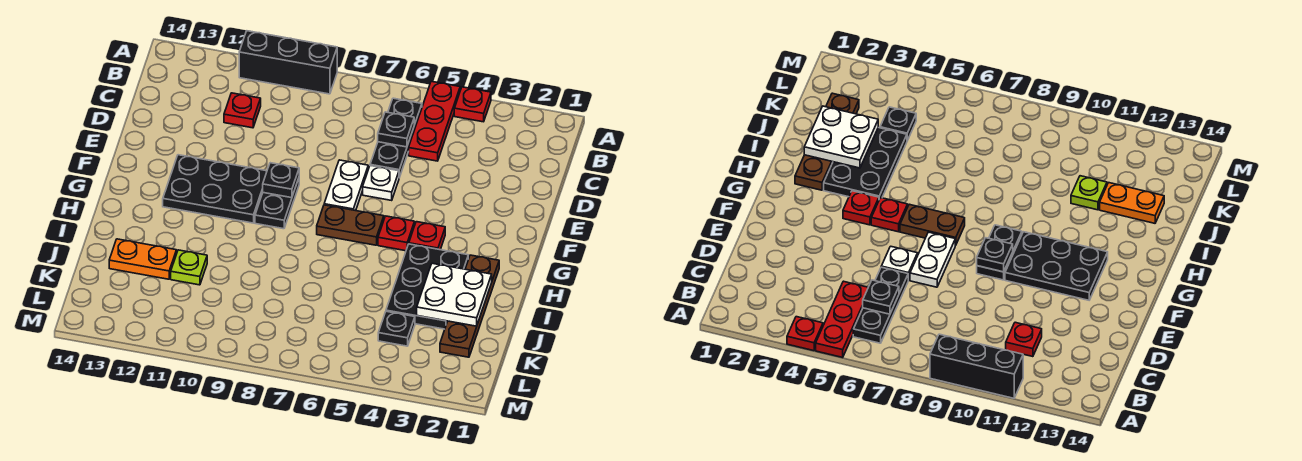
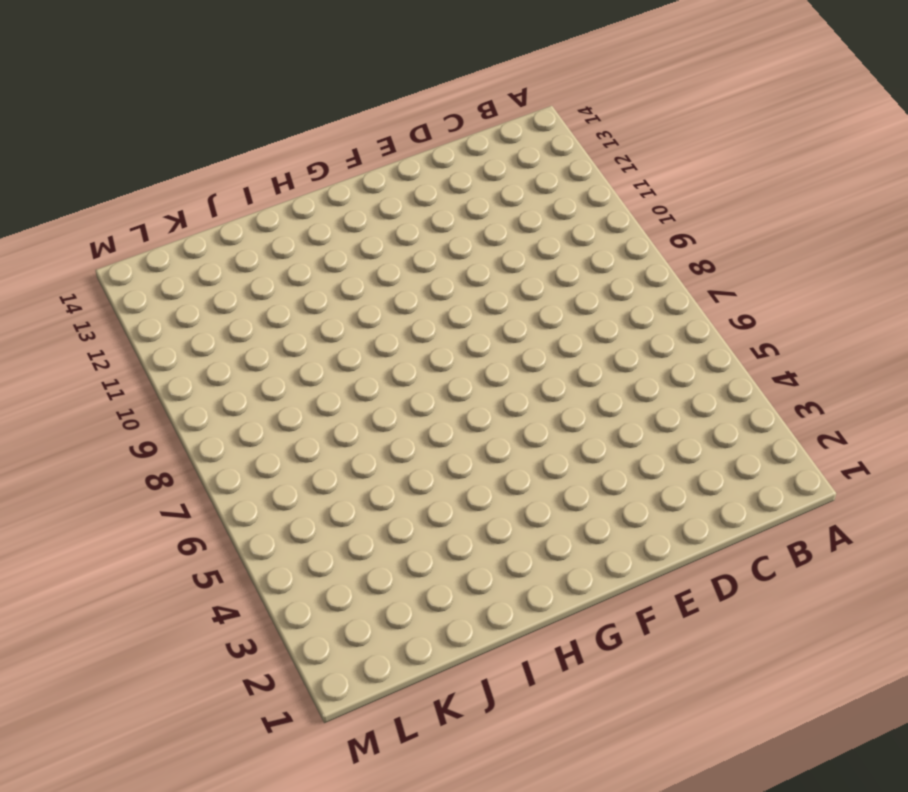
none -> red plate A4 level 1
none -> red plate A5:C5 level 1
none -> black brick A9:A11 level 1

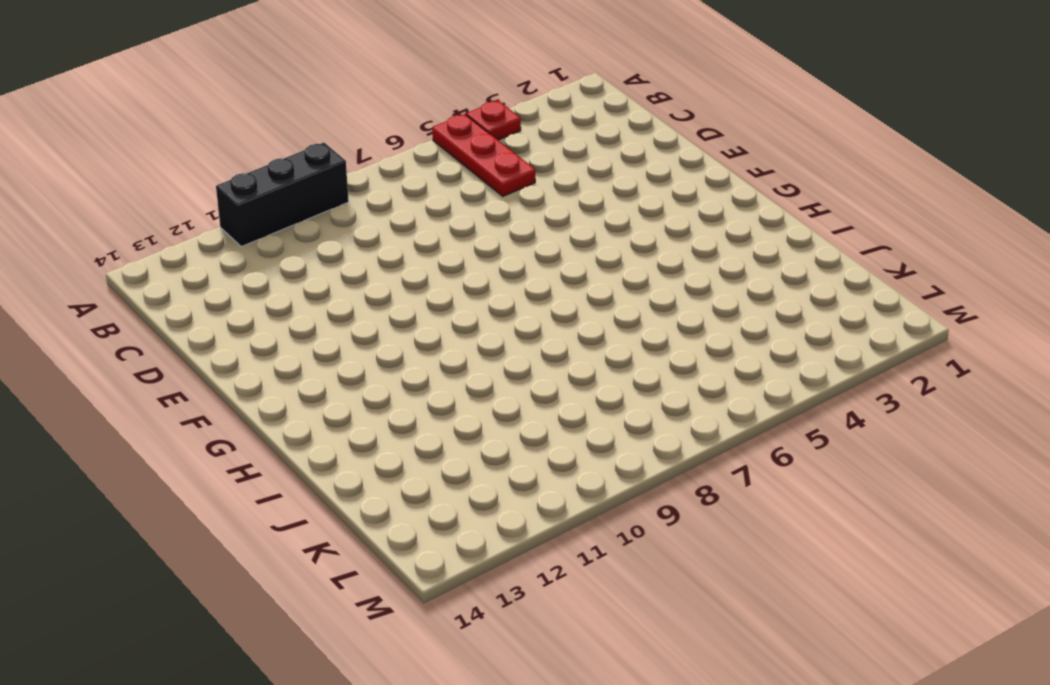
none -> black plate B6:D6 level 1
none -> red plate C11 level 1
none -> white plate E6 level 1

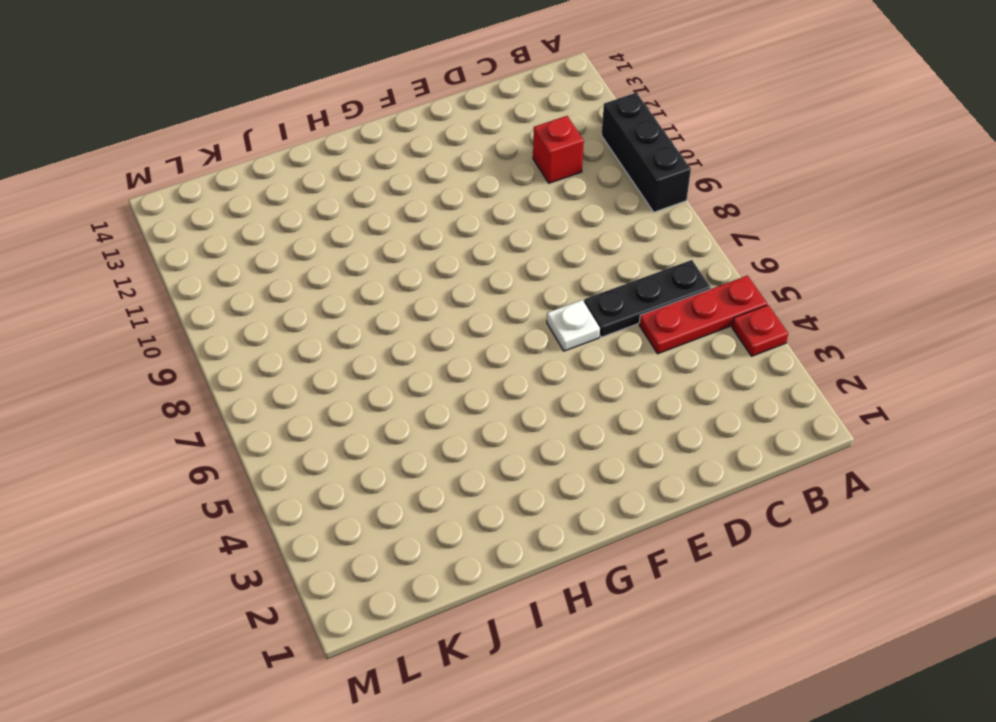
red brick C11 level 1 -> red plate C11 level 1
none -> white plate E7:F7 level 1
none -> black plate F9:G9 level 1
none -> black plate F10:G12 level 1

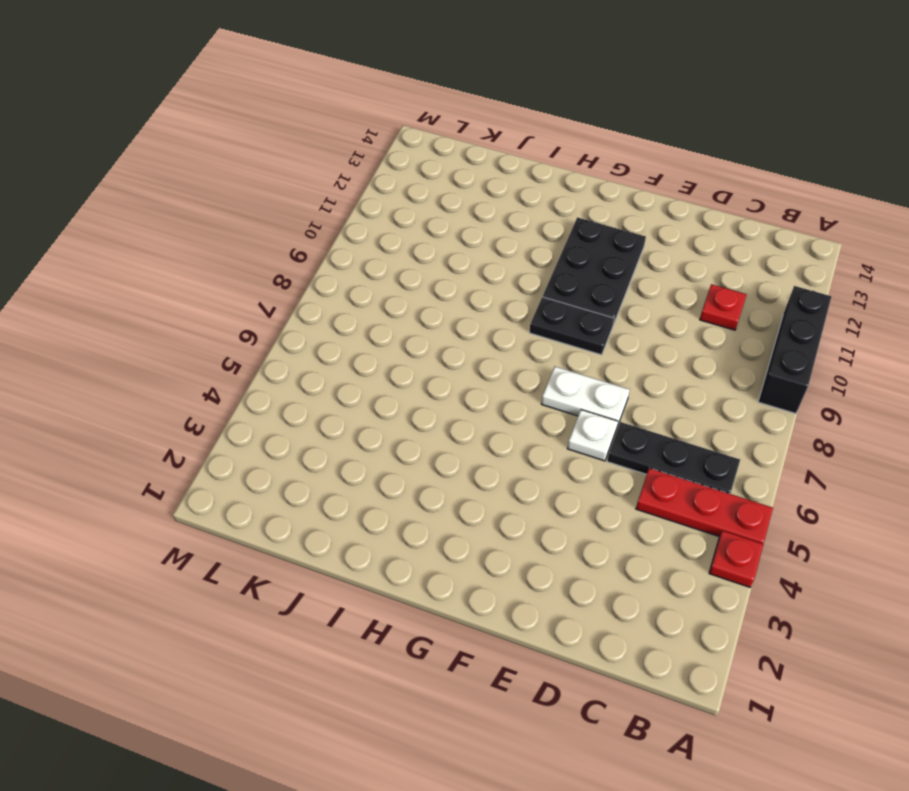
none -> red plate G4 level 1
none -> red plate G5 level 1
none -> brown plate G6:G7 level 1

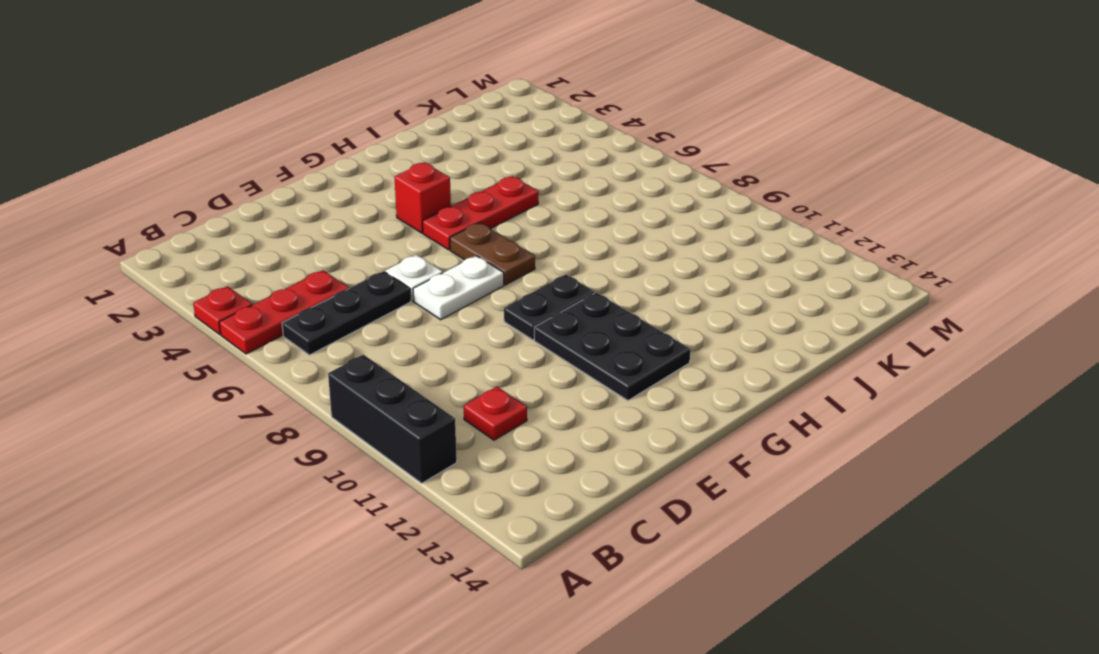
red brick G4 level 1 -> red plate G4 level 1
red plate G5:I5 level 1 -> red plate G5 level 1
none -> brown plate H2:K2 level 1
none -> black plate H3:J4 level 1
none -> lime plate J11 level 1

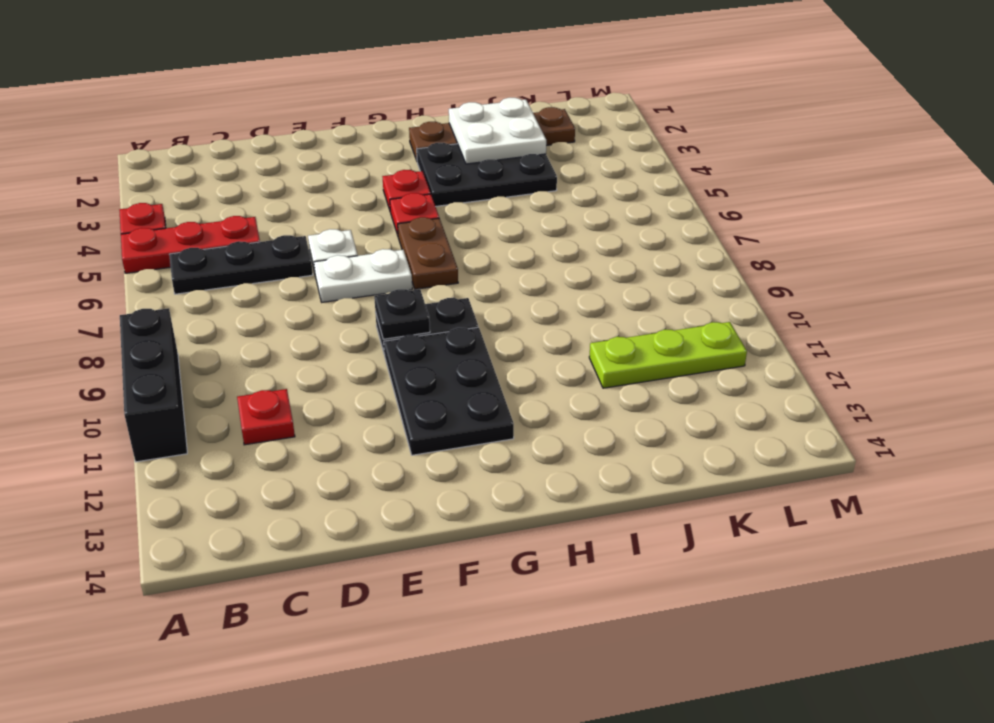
lime plate J11:L11 level 1 -> lime plate J11 level 1
none -> orange plate J12:J13 level 1
none -> black plate K4 level 1
none -> black plate C6 level 2

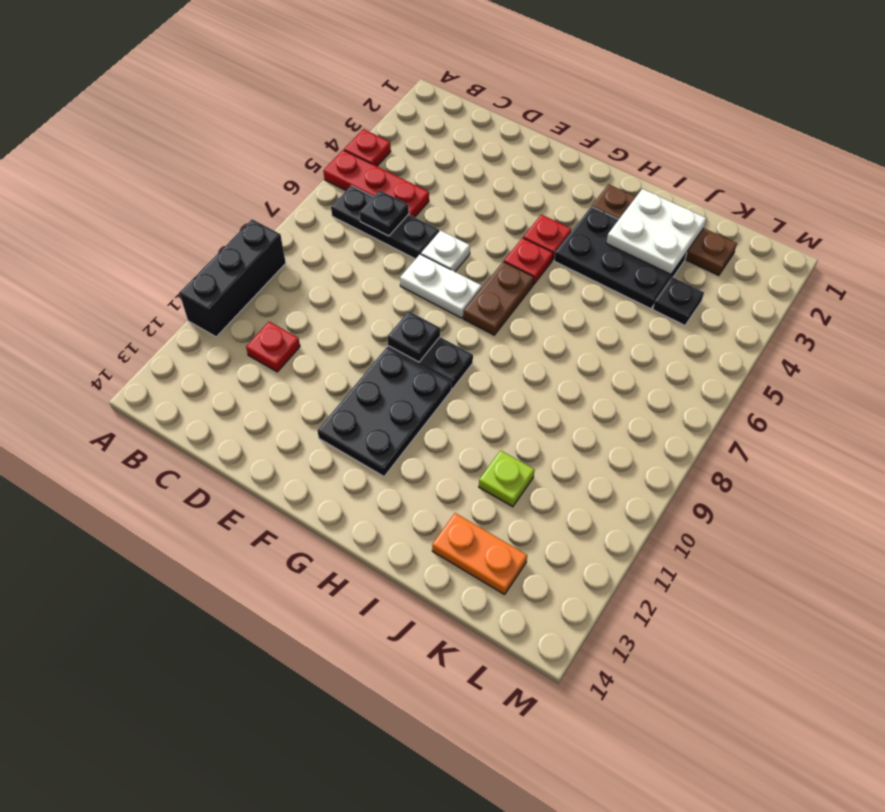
orange plate J13:K13 level 1 -> orange plate J12:J13 level 1

